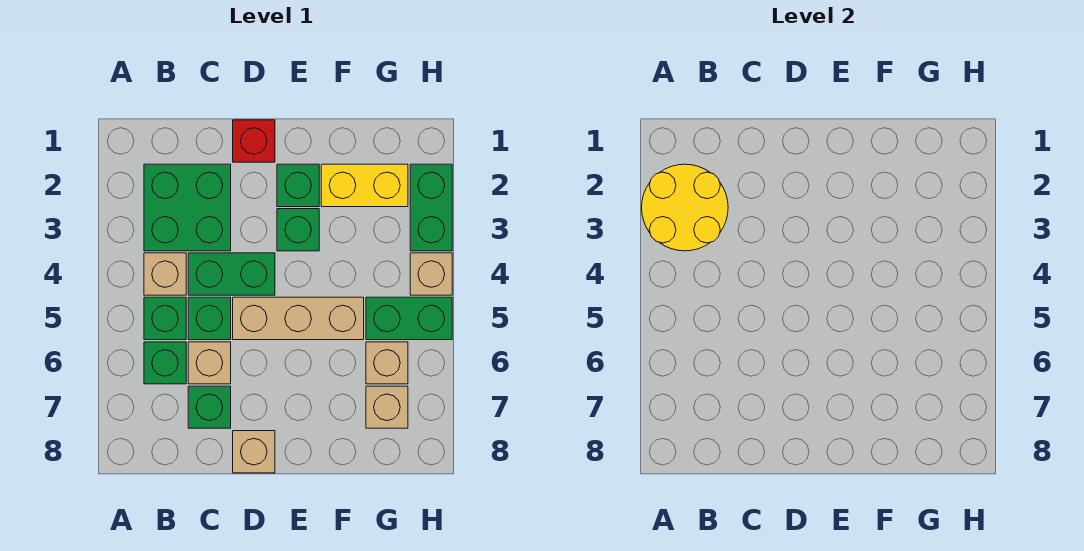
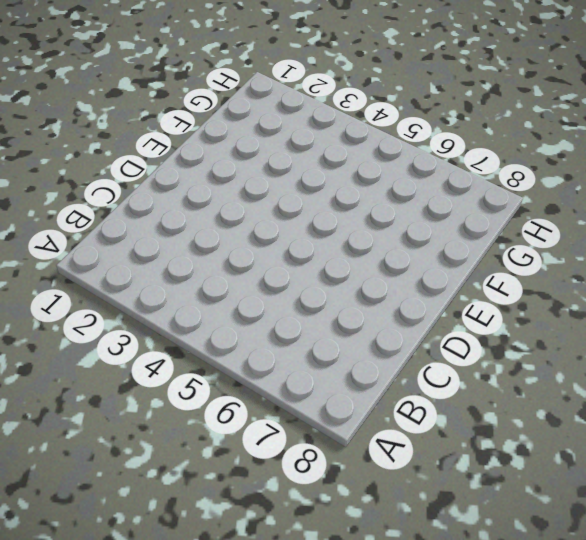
none -> green brick B2:C3 level 1
none -> tan brick B4 level 1
none -> green brick B5 level 1

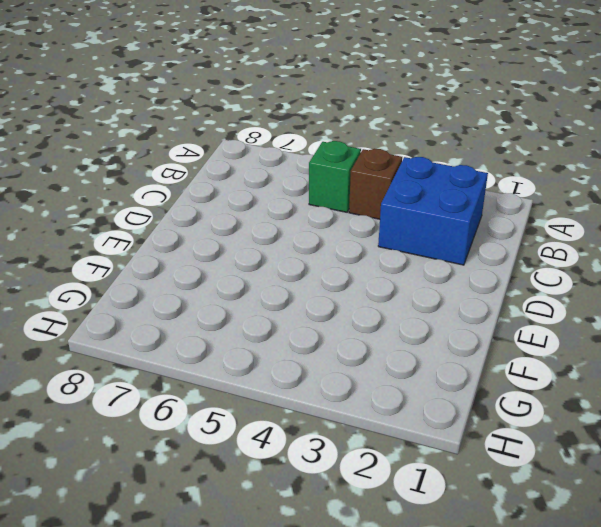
blue brick B2:C3 level 1 -> green brick B2:C3 level 1
brown brick B4 level 1 -> tan brick B4 level 1
none -> green brick B6 level 1
none -> green brick C4:D4 level 1
none -> green brick C5 level 1

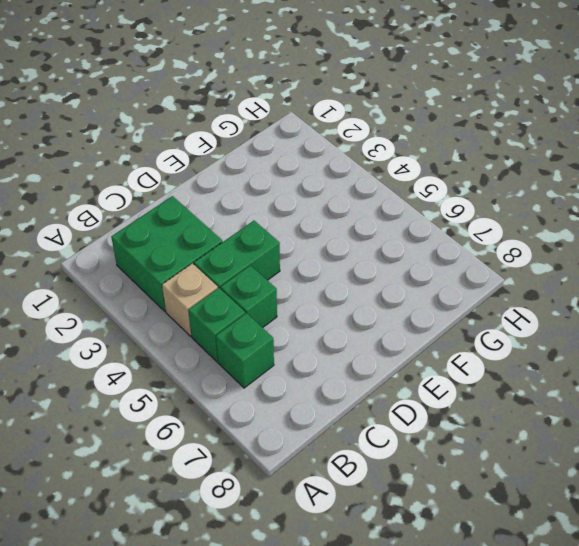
none -> tan brick C6 level 1
none -> green brick C7 level 1
none -> red brick D1 level 1

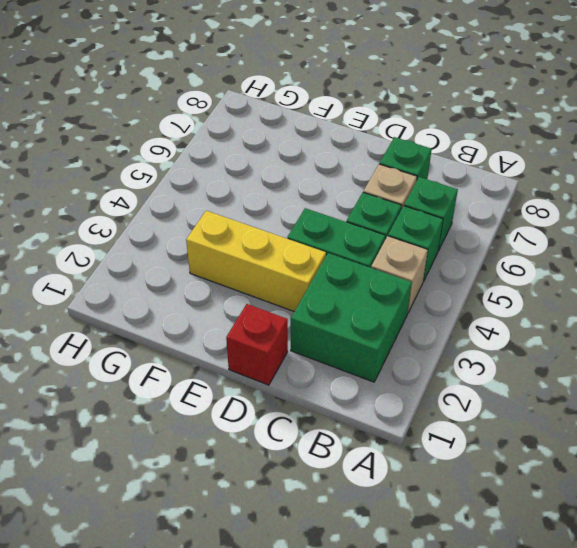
yellow brick D3:F3 level 1 -> green brick E3 level 1
none -> tan brick D5:F5 level 1
none -> tan brick D8 level 1
none -> green brick E2 level 1

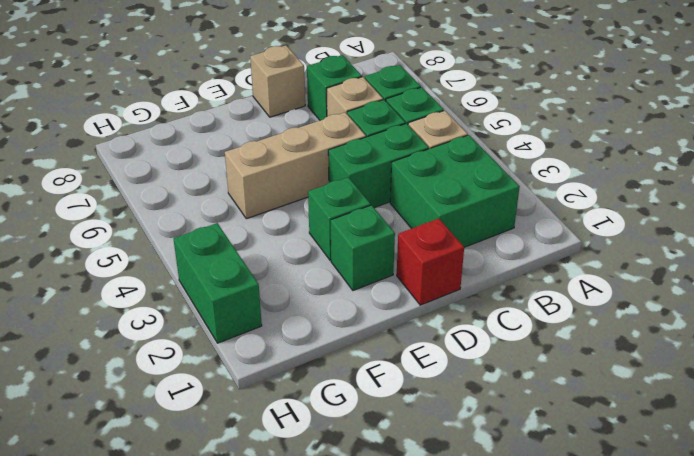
none -> yellow brick F2:G2 level 1
none -> green brick G5:H5 level 1
none -> tan brick G6 level 1

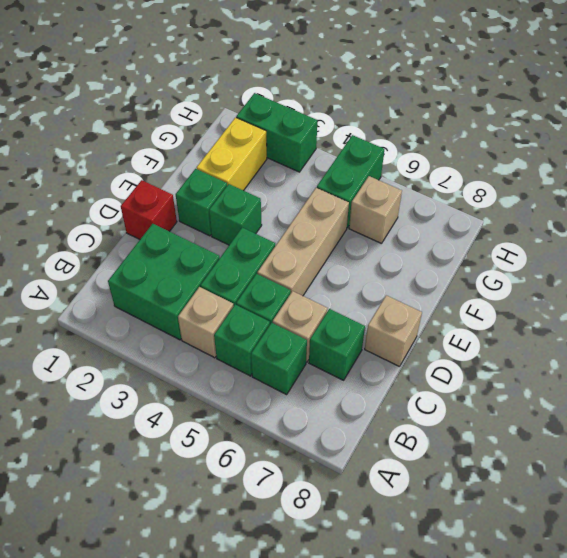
none -> tan brick G7 level 1
none -> tan brick H4 level 1
none -> yellow round brick A2:B3 level 2

